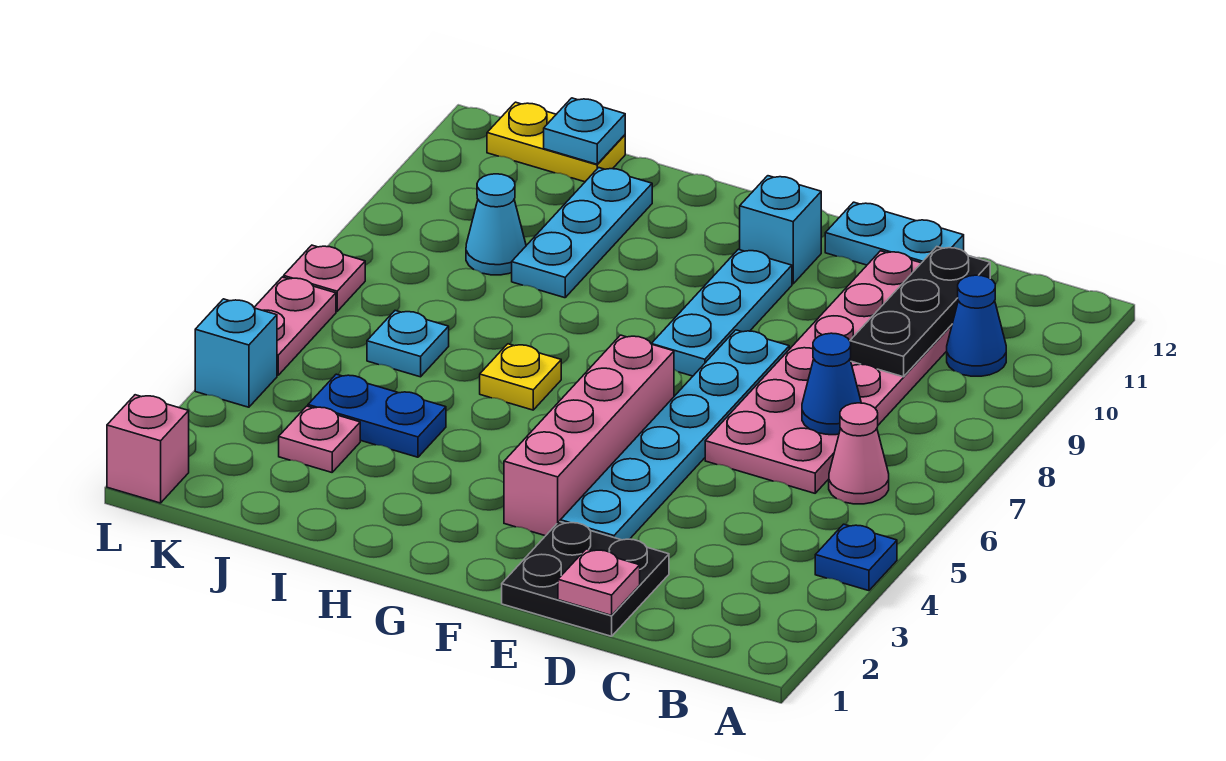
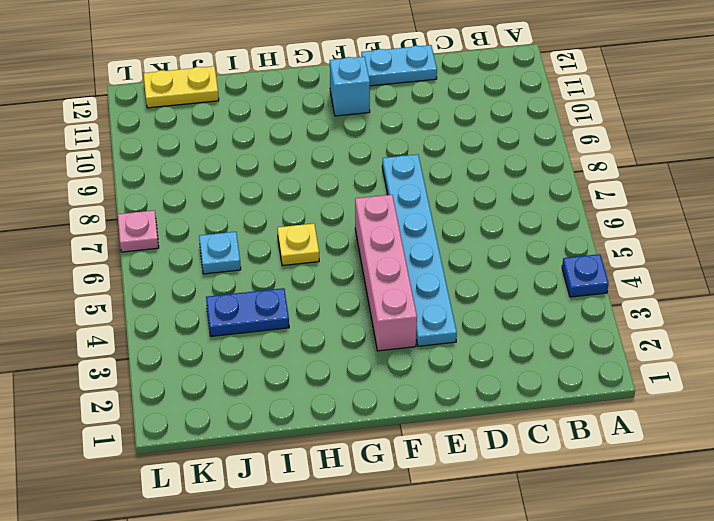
none -> pink cone B6 level 1
none -> blue cone B10 level 1
none -> pink plate C6:D11 level 1

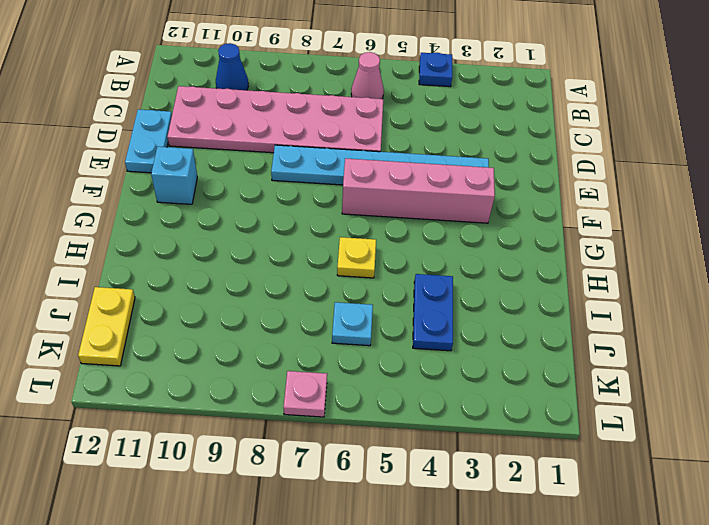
none -> black plate D1:E2 level 1
none -> cyan plate F8:F10 level 1
none -> cyan plate I9:I11 level 1

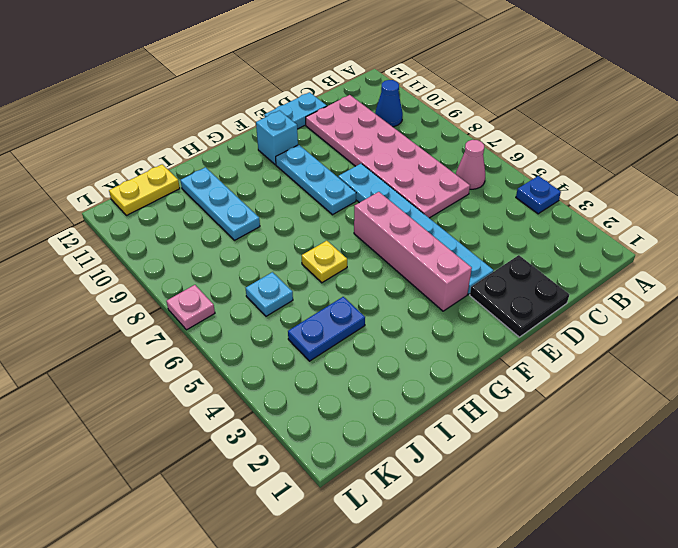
none -> pink plate J3 level 1
none -> cyan cone J9 level 1
none -> pink brick L1 level 1

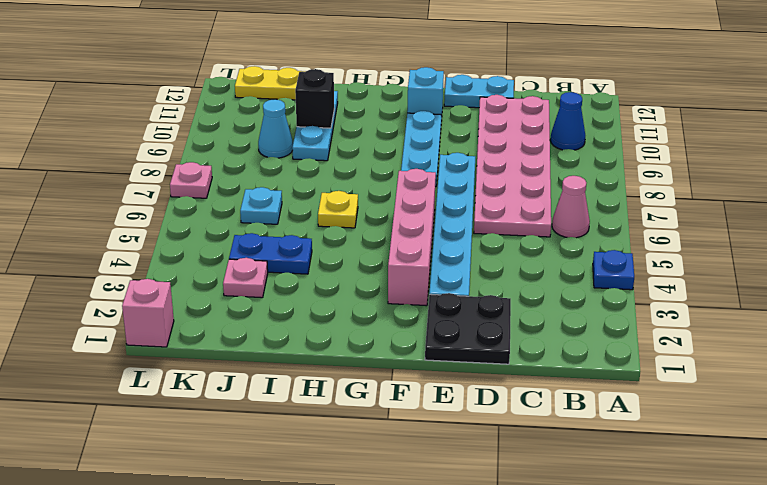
black brick I10 level 2 -> none
none -> cyan brick L4 level 1
none -> pink plate L5:L6 level 1
none -> blue cone C7 level 2

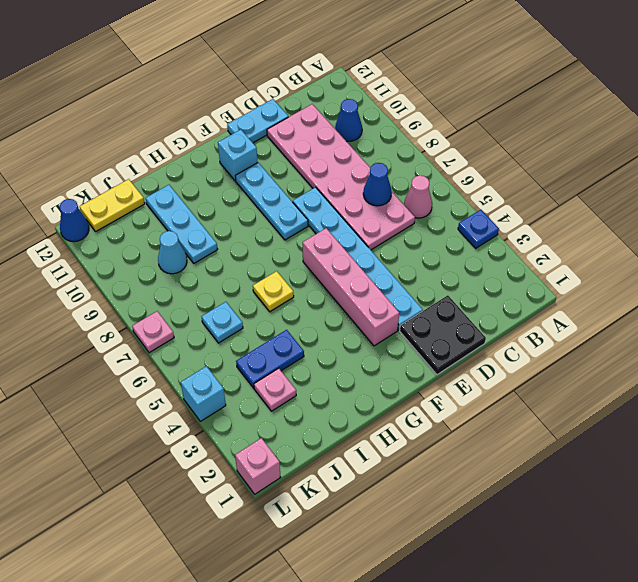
blue cone L12 level 1 -> none
none -> pink plate L5:L6 level 1
none -> black plate C9:C11 level 2
none -> pink plate D1 level 2

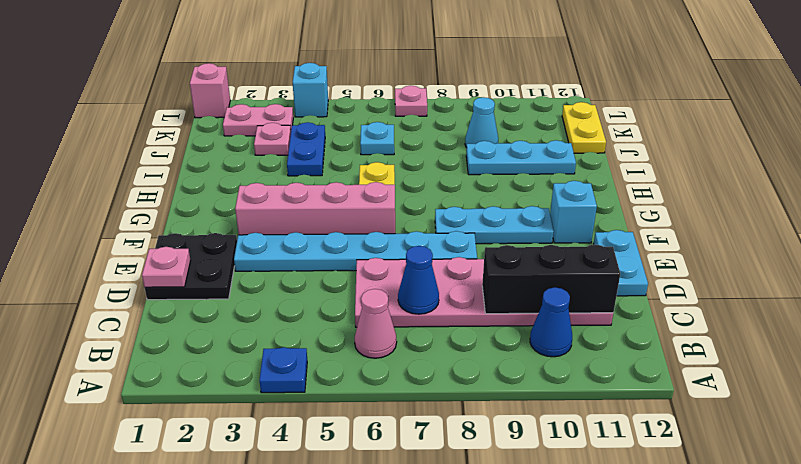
black brick C9:C11 level 2 -> black plate C9:C11 level 2
pink plate K2:K3 level 1 -> pink plate L5:L6 level 1
none -> cyan plate J12 level 2

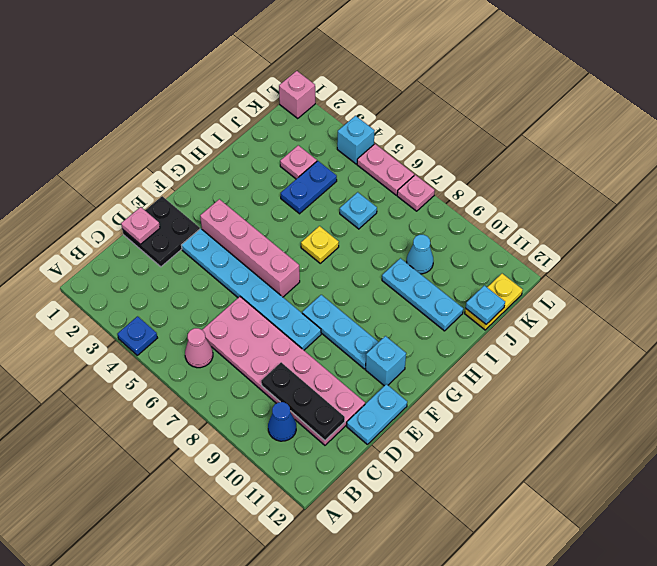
none -> blue cone C7 level 2

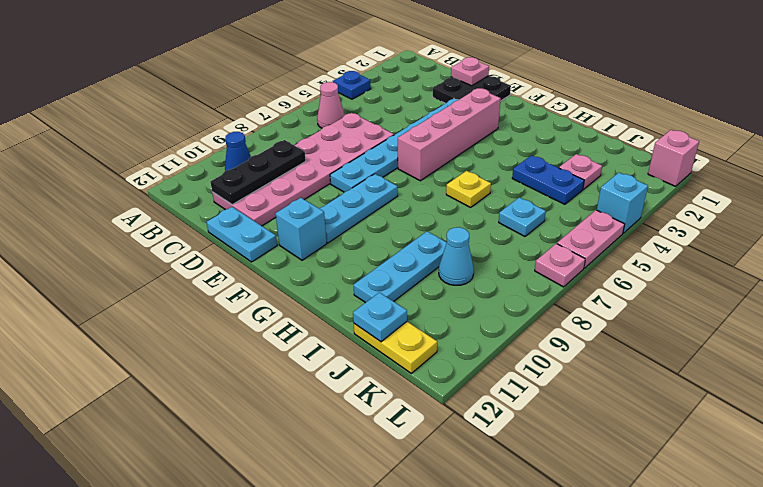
none -> blue cone C7 level 2

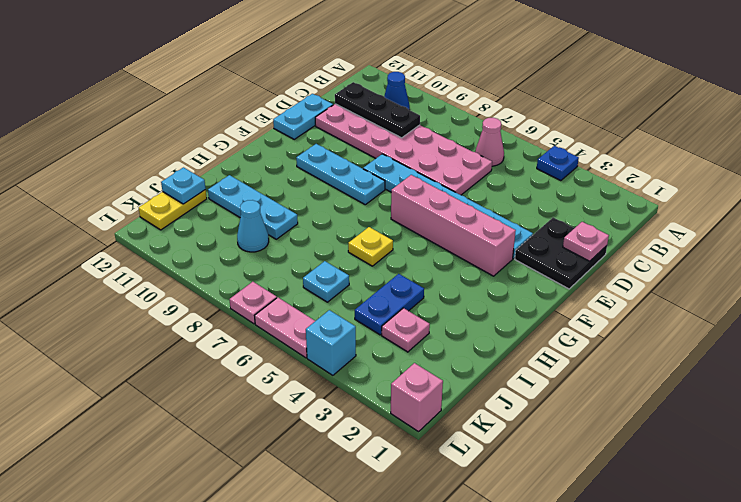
none -> cyan brick F11 level 1
none -> blue cone C7 level 2

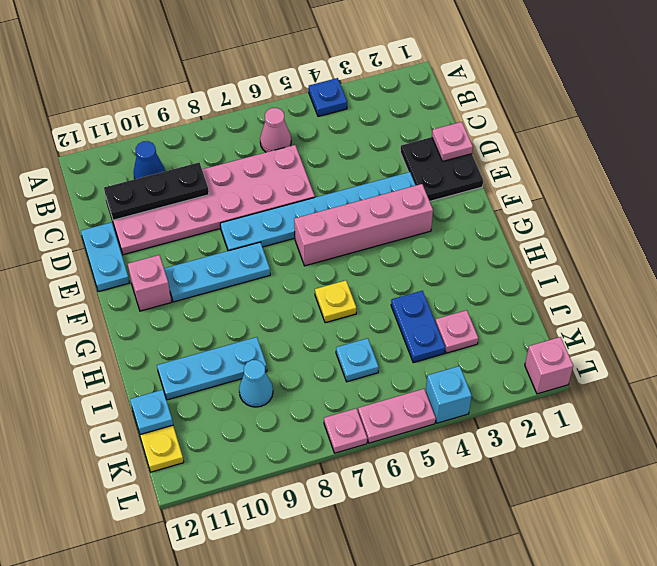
pink brick F11 level 1 -> cyan brick F11 level 1
none -> blue cone C7 level 2

